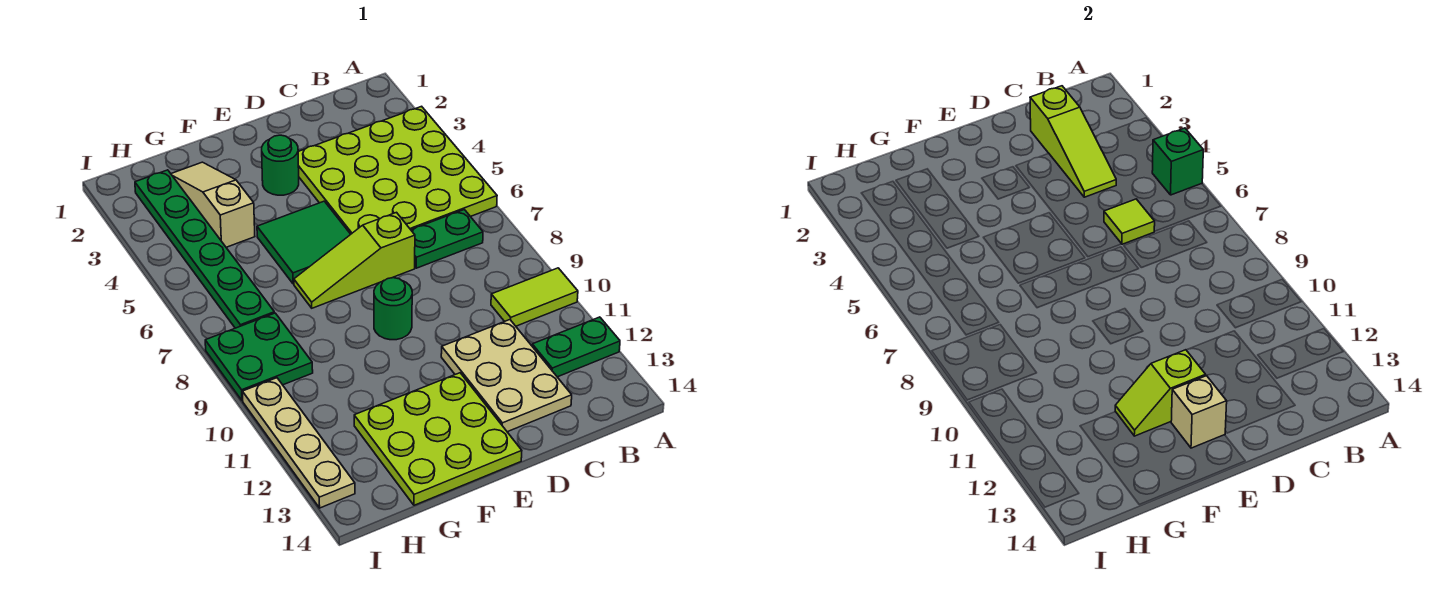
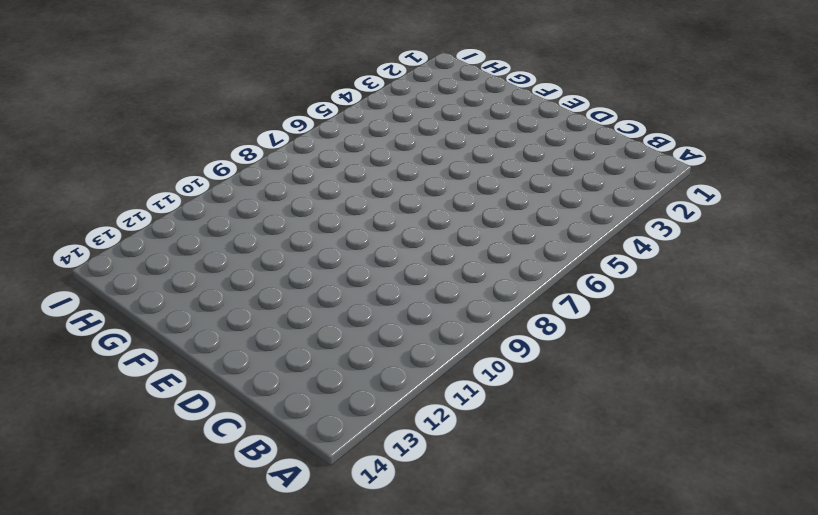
none -> lime plate A3:D6 level 1
none -> lime tile A10:B10 level 1
none -> green plate A12:B12 level 1

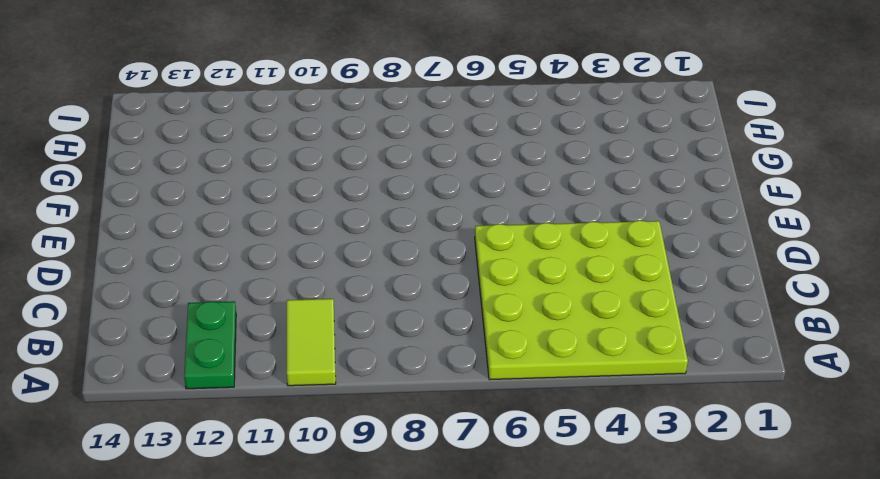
none -> green plate B7:C7 level 1
none -> tan plate C11:D13 level 1
none -> lime slope D7:F7 level 1 top D

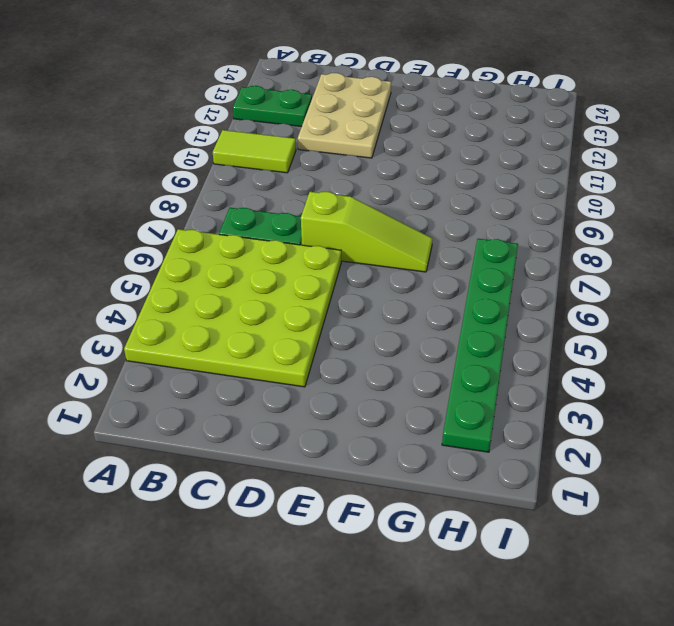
none -> green round brick E3 level 1
none -> green tile E5:F6 level 1
none -> green round brick E9 level 1

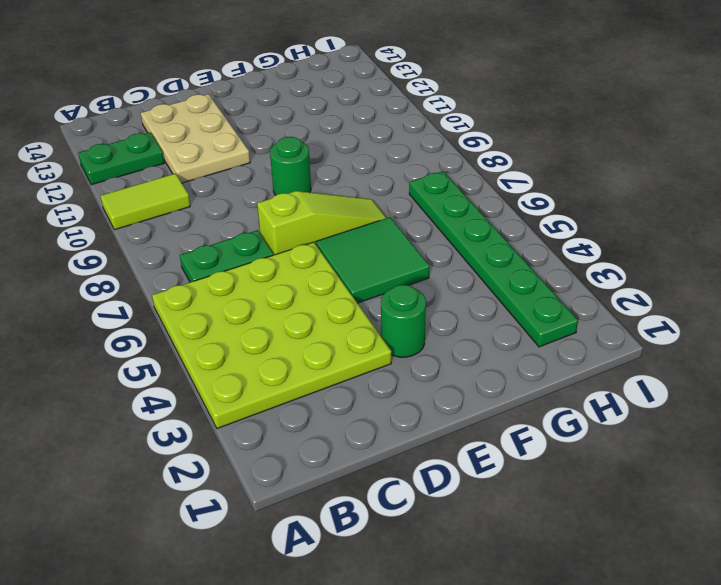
none -> lime plate E12:G14 level 1
none -> tan slope G2:G4 level 1 top 4
none -> green plate H8:I9 level 1

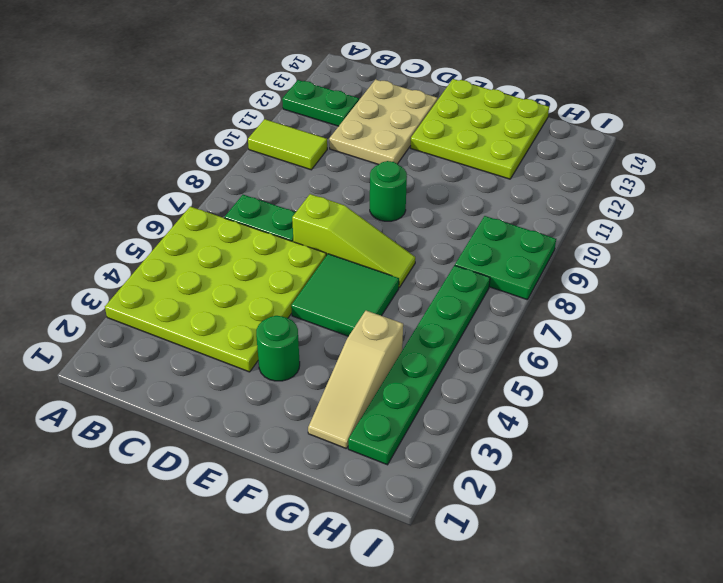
none -> tan plate I10:I13 level 1
none -> green brick A5 level 2
none -> lime slope C2:C4 level 2 top 2

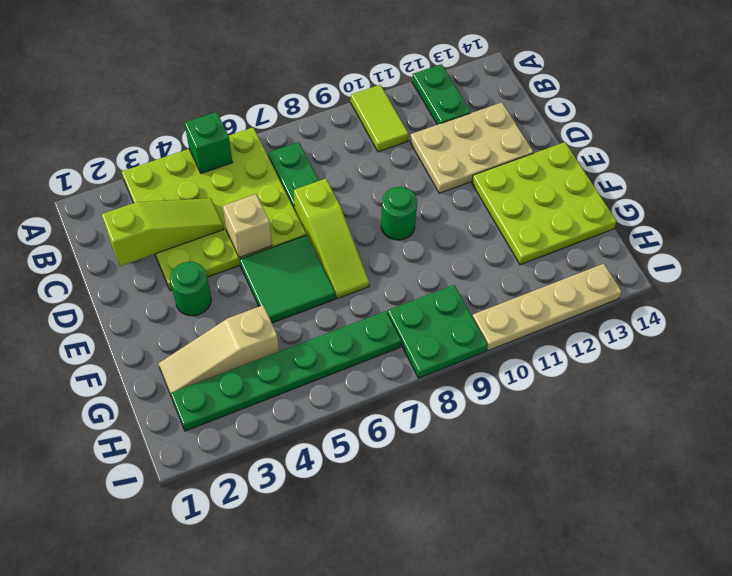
tan brick D5 level 2 -> tan brick E13 level 2
none -> lime tile C6 level 2
none -> lime slope E12:F12 level 2 top E

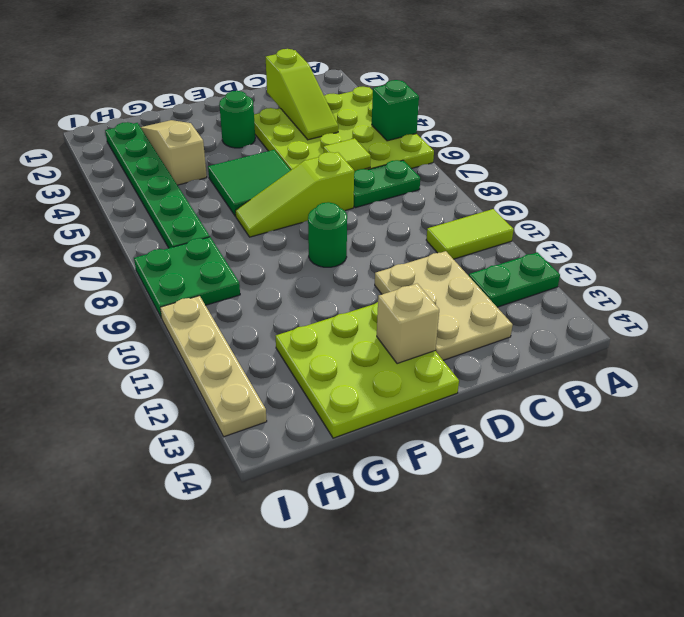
none -> lime slope E12:F12 level 2 top E

